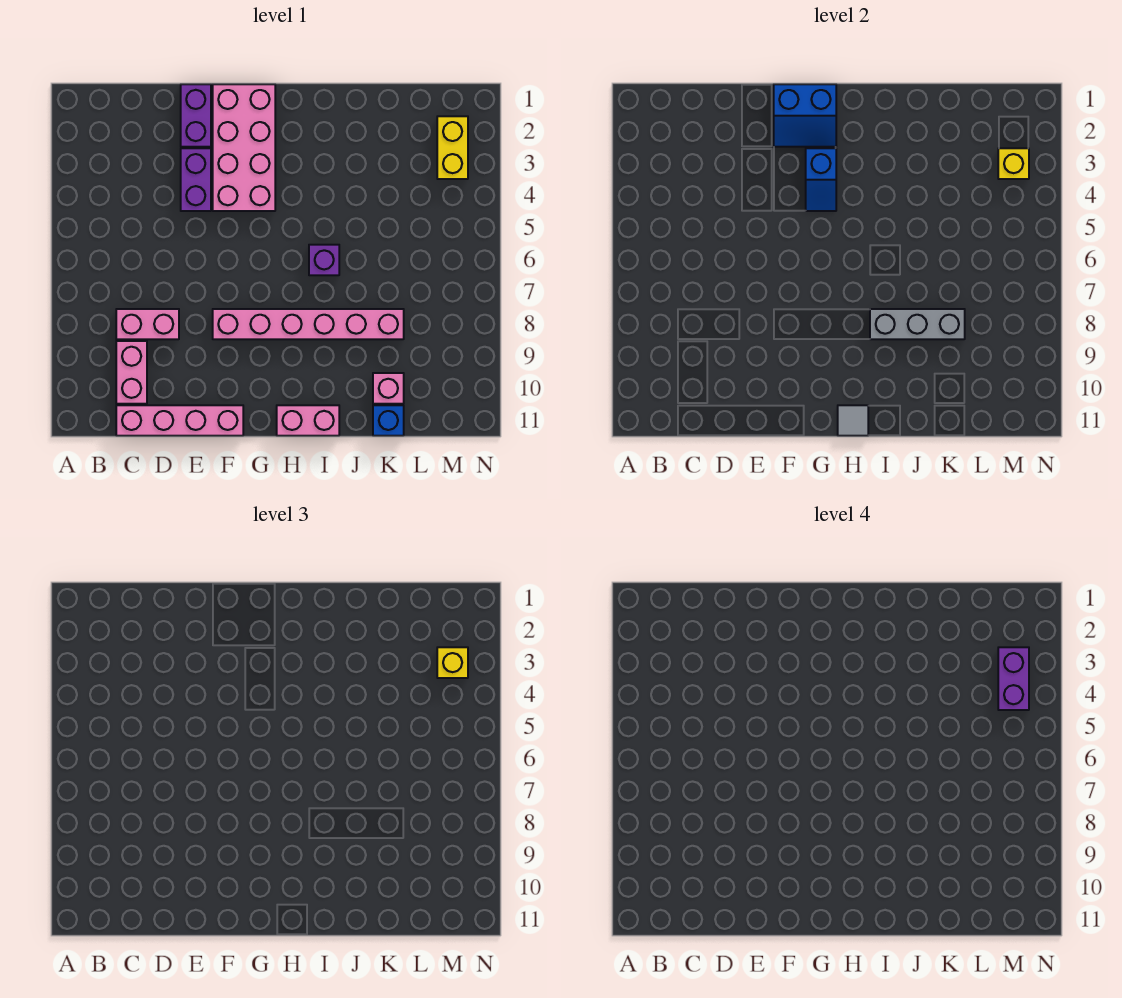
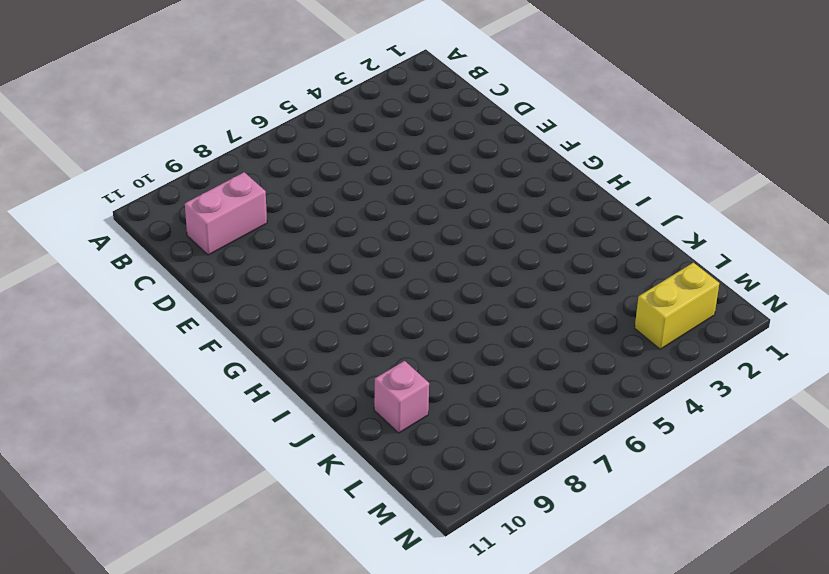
none -> pink brick C8:D8 level 1
none -> pink brick C11:F11 level 1
none -> purple brick E1:E2 level 1

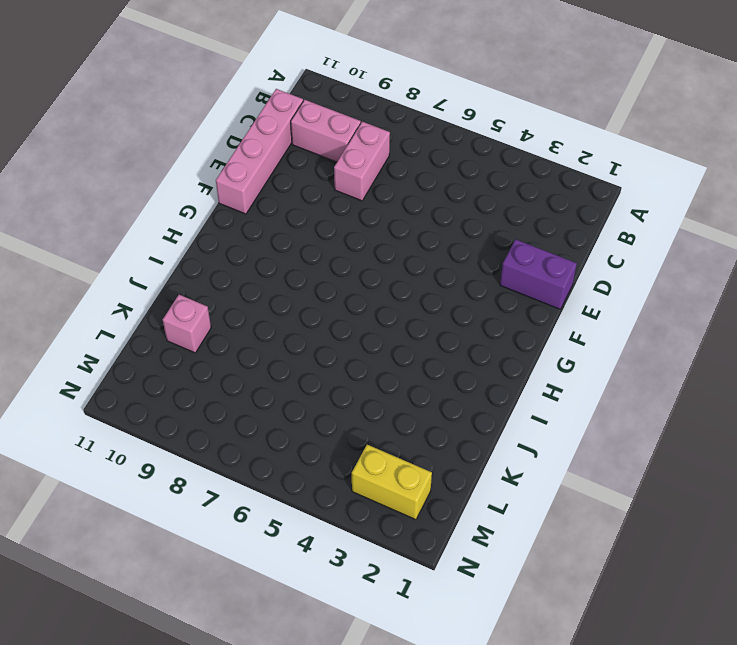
none -> purple brick E3:E4 level 1
none -> pink brick F1:G4 level 1
none -> pink brick F8:K8 level 1

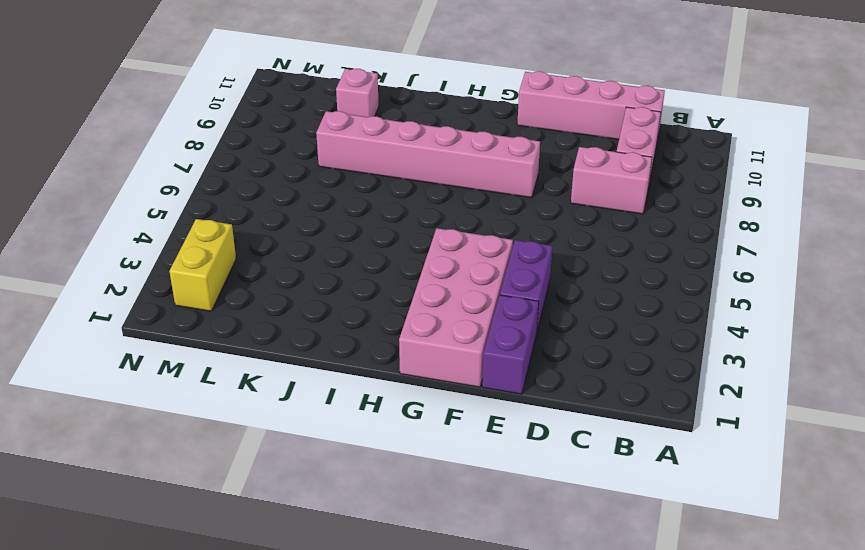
none -> pink brick H11:I11 level 1
none -> purple brick I6 level 1
none -> blue brick K11 level 1

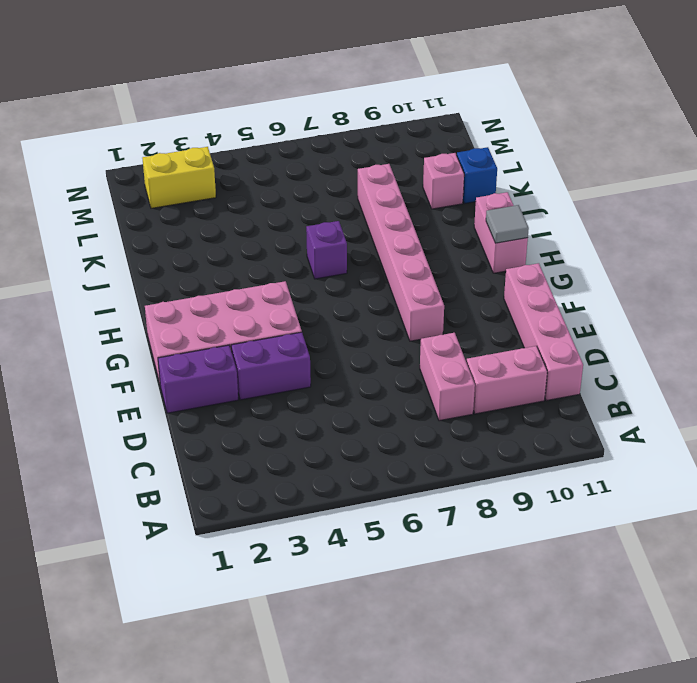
none -> blue slope F1:G2 level 2 top 1
none -> blue slope G3:G4 level 2 top 3
none -> grey brick I8:K8 level 2

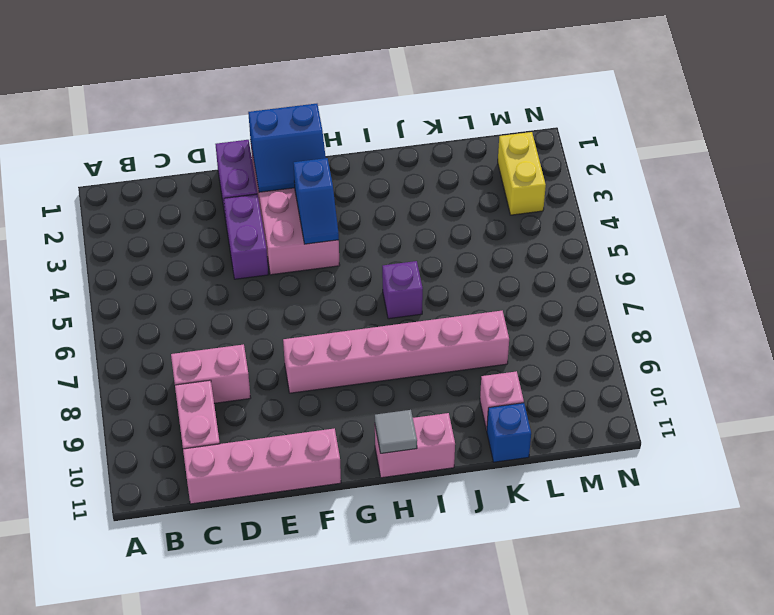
none -> grey brick I8:K8 level 2
none -> yellow brick M3 level 2
none -> yellow brick M3 level 3

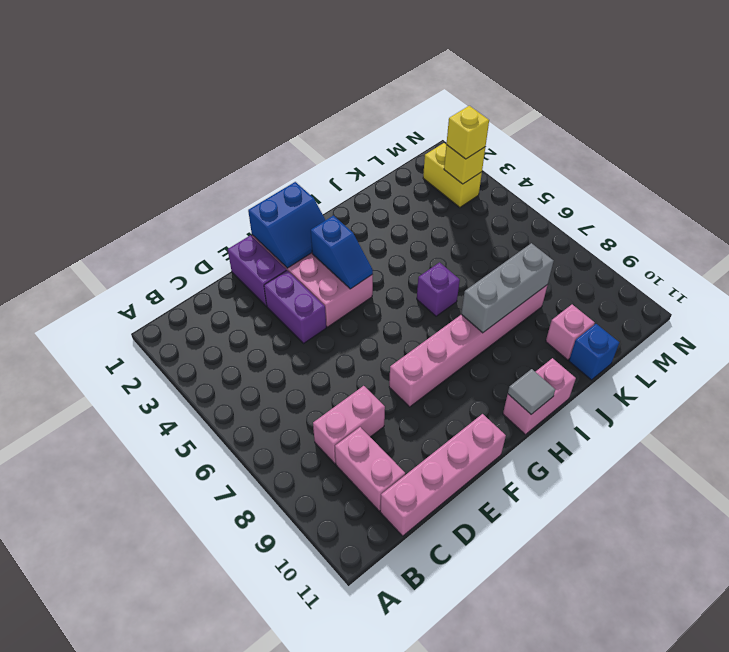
none -> purple brick M3:M4 level 4

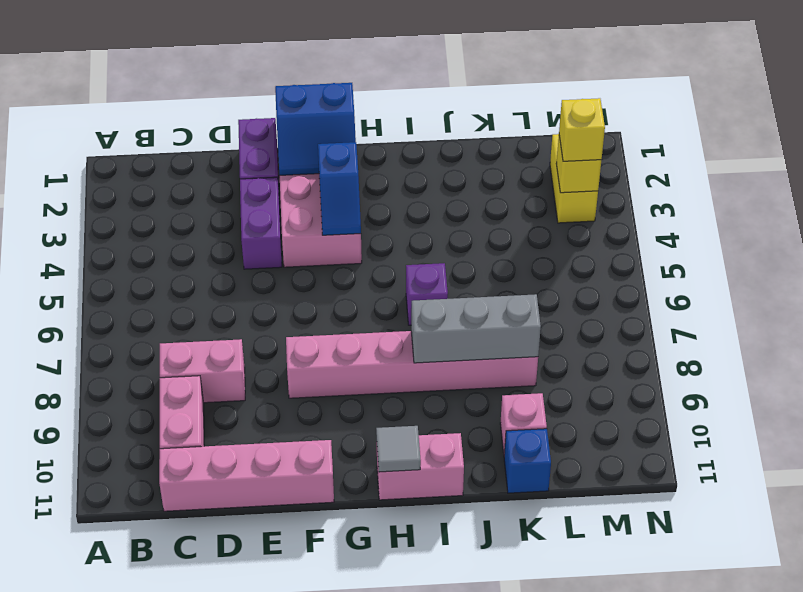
none -> purple brick M3:M4 level 4

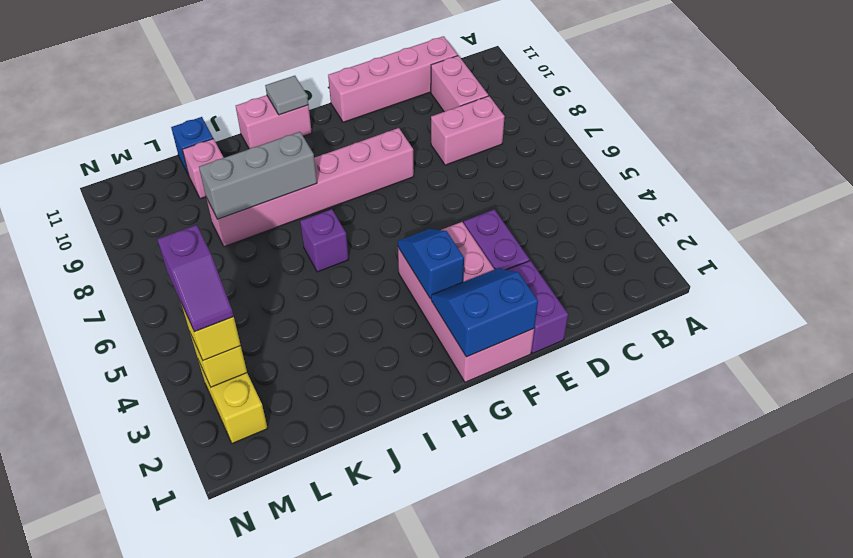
purple slope M3:M4 level 4 top 4 -> purple brick M3:M4 level 4

